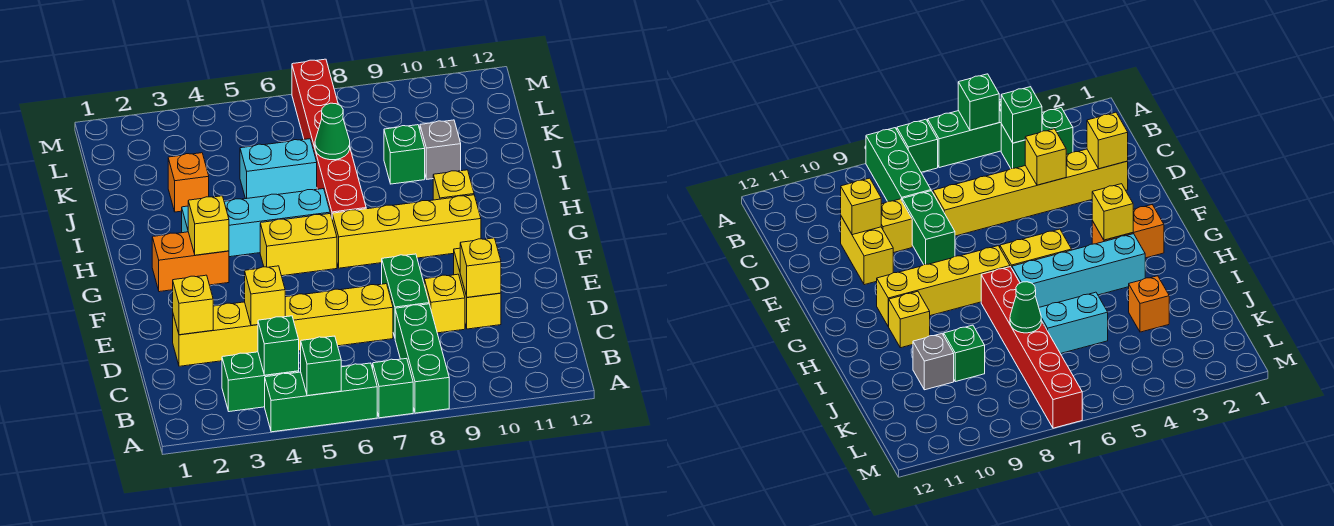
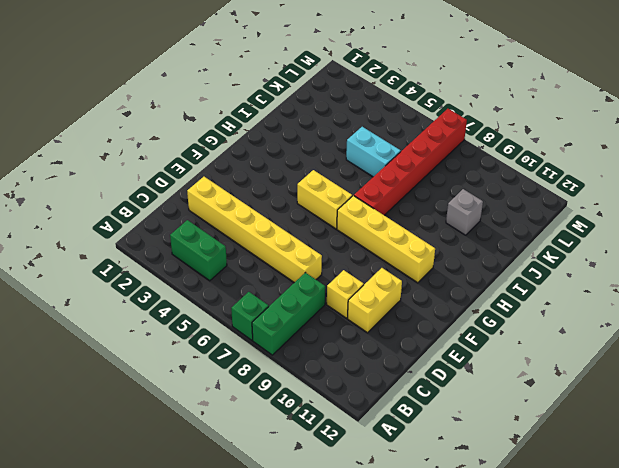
none -> green brick A4:A6 level 1
none -> green brick D8:E8 level 1
none -> orange brick G2:G3 level 1

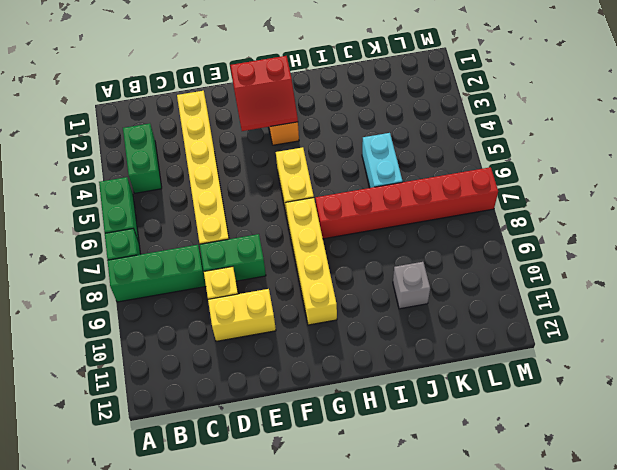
green brick A5:A6 level 1 -> green brick A4:A6 level 1
red slope F2:G3 level 2 top 2 -> yellow brick G3 level 2
none -> cyan brick H3:H6 level 1
none -> yellow brick H10 level 1
none -> orange brick J3 level 1

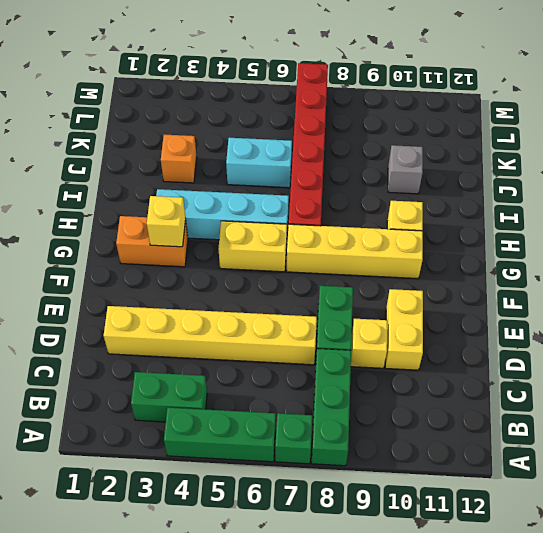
none -> green brick J9 level 1
none -> green brick A5 level 2
none -> green brick B4 level 2

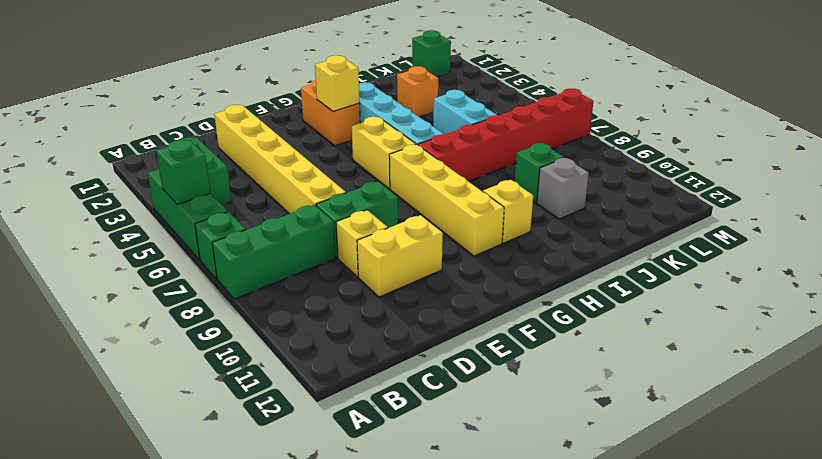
green brick L1 level 1 -> green brick B4 level 2
none -> yellow brick D2 level 2
none -> yellow brick D4 level 2
none -> yellow brick D10 level 2

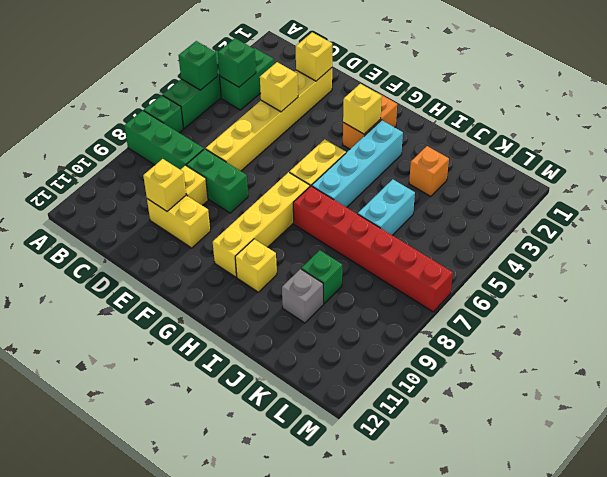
none -> green cone J7 level 2

